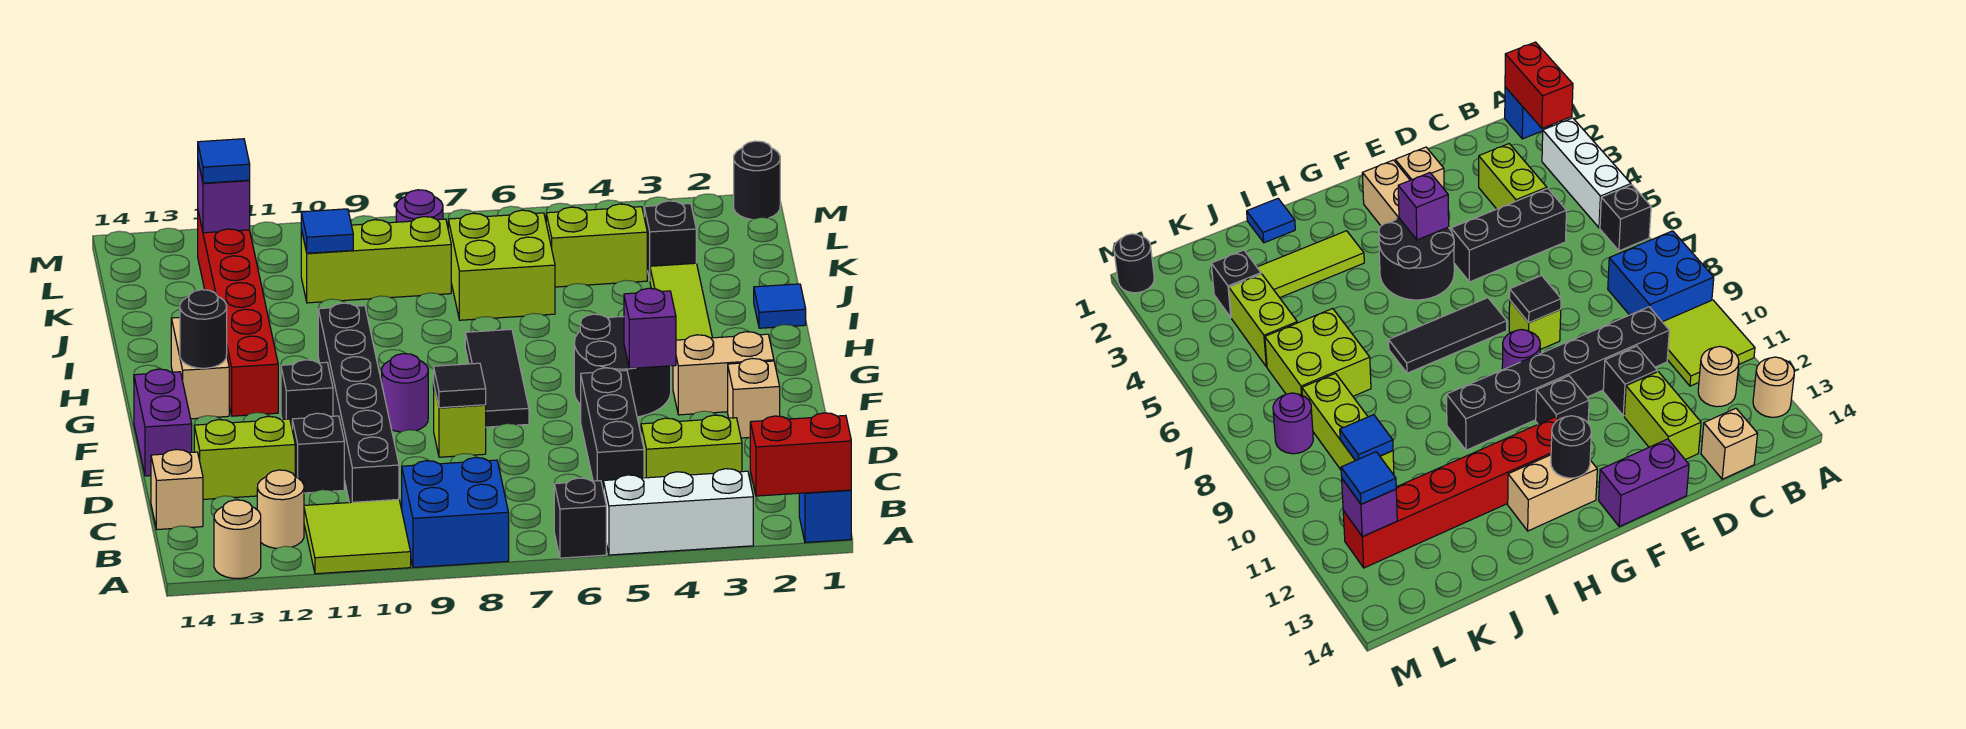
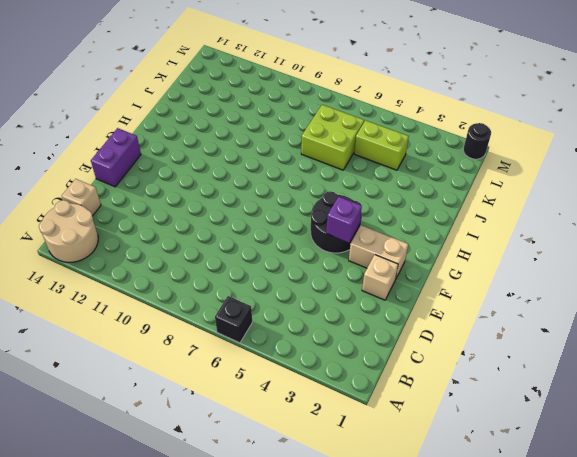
tan round brick A13:B14 level 1 -> tan round brick A13 level 1
none -> blue brick A1 level 1
none -> white brick A3:A5 level 1
none -> blue brick A8:B9 level 1
none -> lime tile A10:B11 level 1

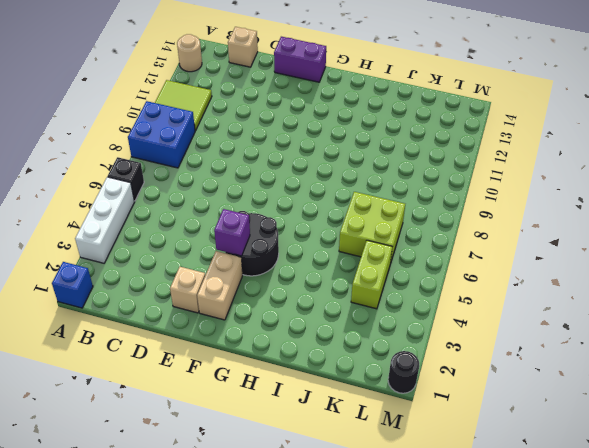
none -> tan round brick B12 level 1
none -> lime brick C3:C4 level 1
none -> black brick C5:E5 level 1
none -> black brick C10:H10 level 1

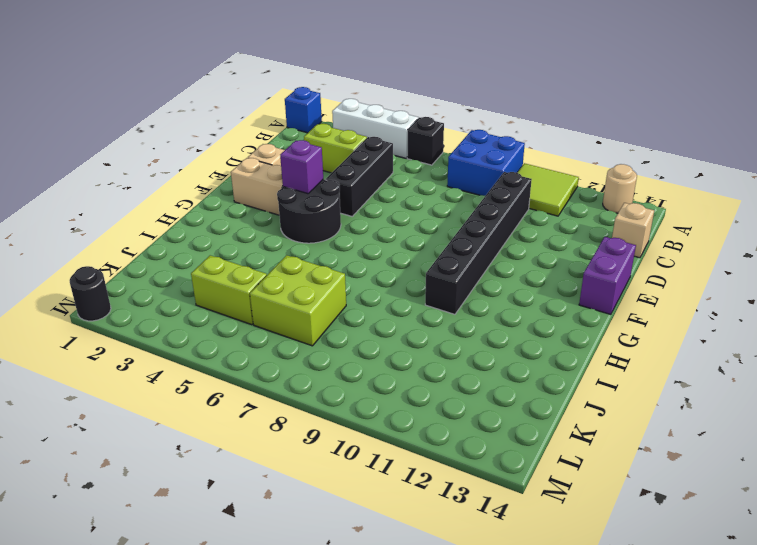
none -> tan round brick B12 level 1
none -> black brick D11 level 1
none -> lime brick D12:D13 level 1
none -> lime brick E8 level 1

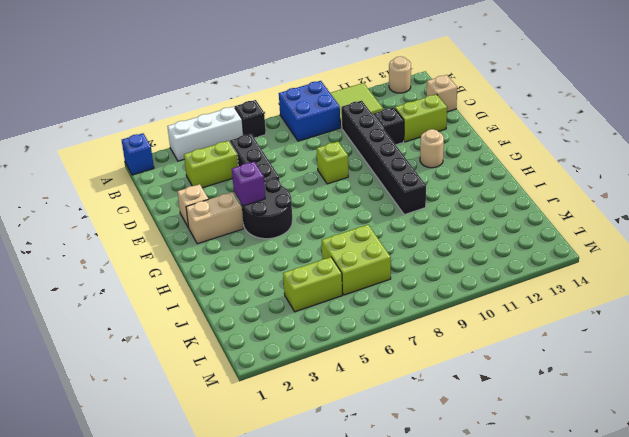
tan round brick F12 level 1 -> tan round brick B12 level 1
none -> purple brick E14:F14 level 1
none -> black tile F7:H7 level 1
none -> purple round brick F9 level 1
none -> black brick F11 level 1

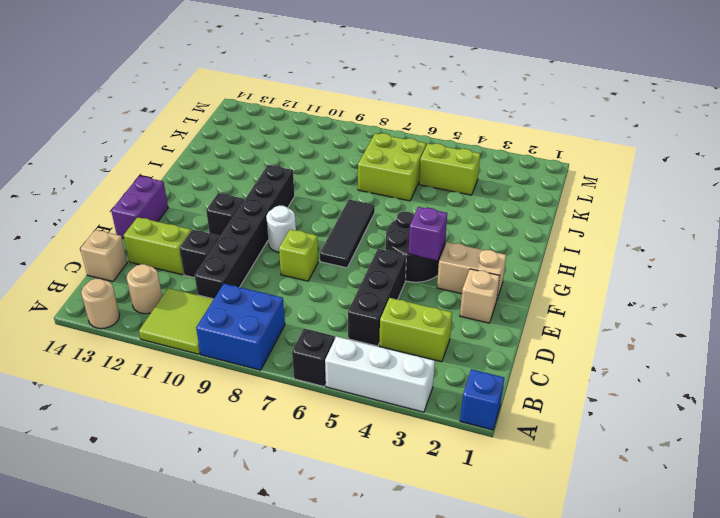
white round brick F9 level 1 -> purple round brick F9 level 1
none -> red brick G12:L12 level 1
none -> tan brick G13:H13 level 1
none -> lime tile H3:J3 level 1
none -> blue tile I1 level 1

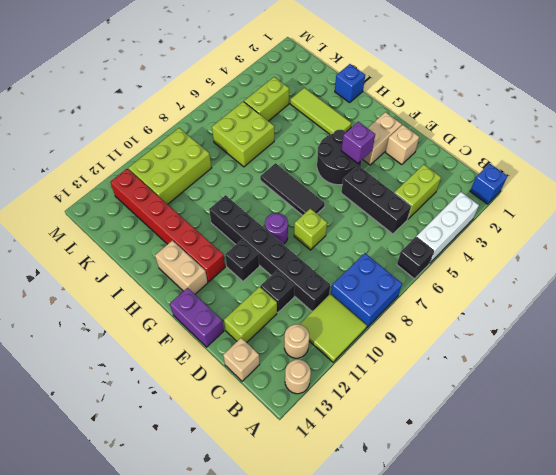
blue brick I1 level 1 -> blue tile I1 level 1
lime brick K9:L11 level 1 -> lime brick K8:K10 level 1
none -> black brick K3 level 1
none -> purple round brick L8 level 1
none -> black round brick M1 level 1
none -> red brick A1:A2 level 2

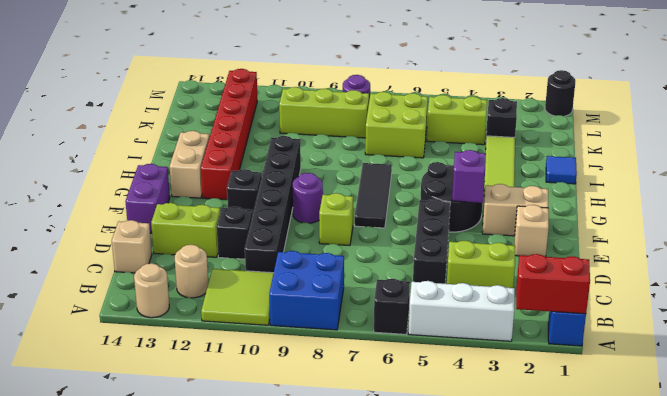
none -> black tile E8 level 2
none -> black round brick G13 level 2
none -> blue tile K10 level 2
none -> purple brick L12 level 2

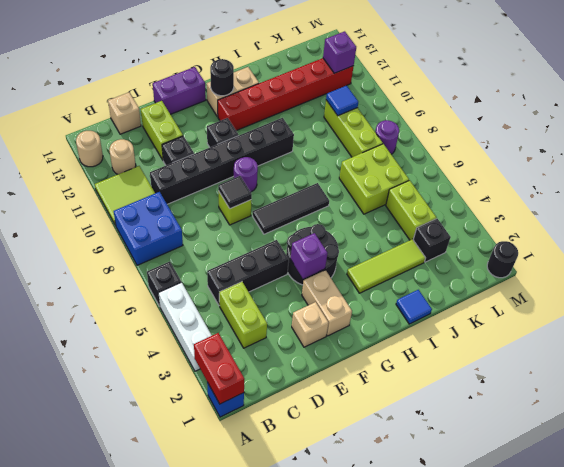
none -> blue tile L12 level 3

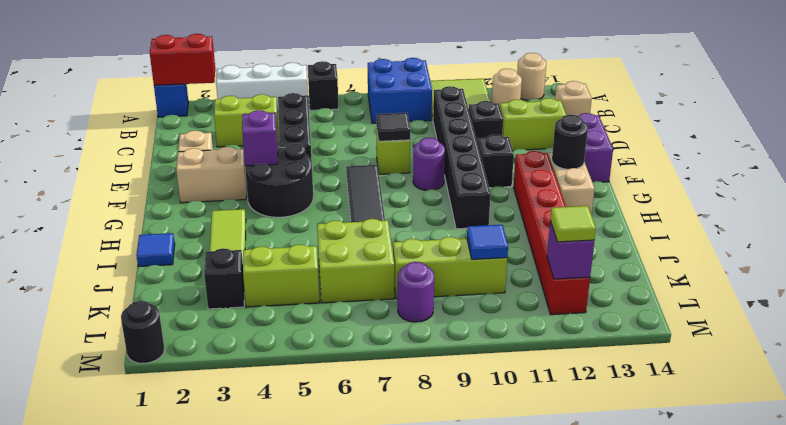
lime tile L12 level 3 -> blue tile L12 level 3

